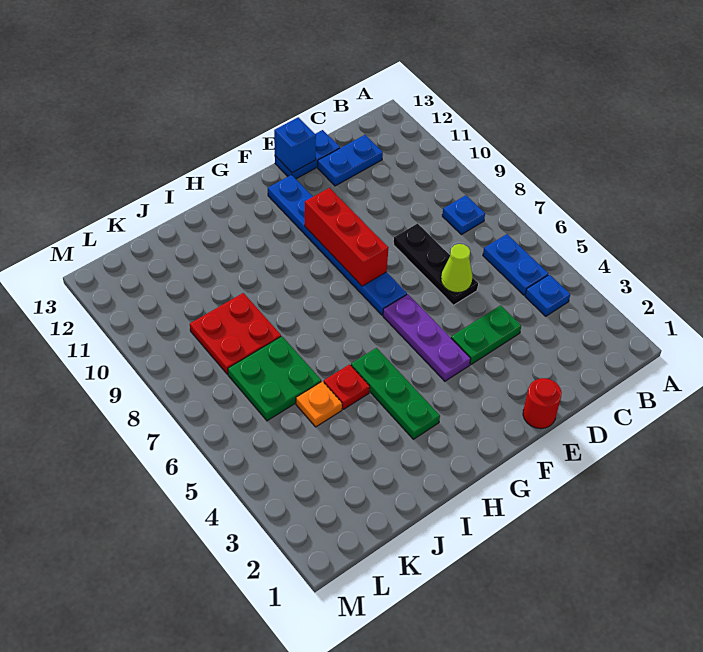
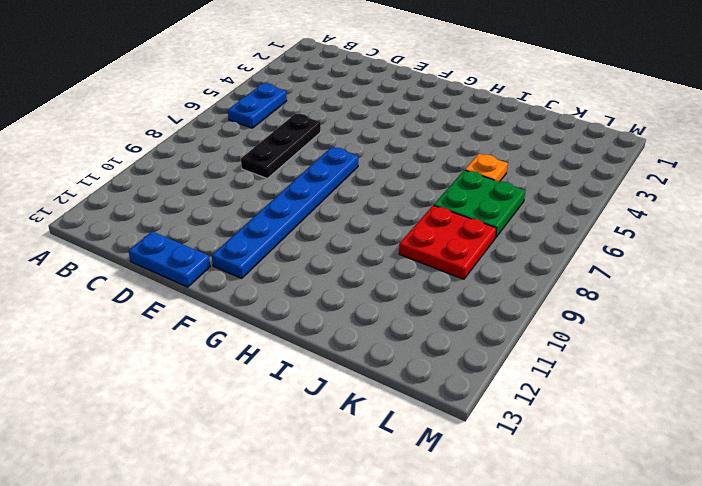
none -> blue plate B4 level 1
none -> blue plate B8 level 1
none -> blue plate C12:D12 level 1

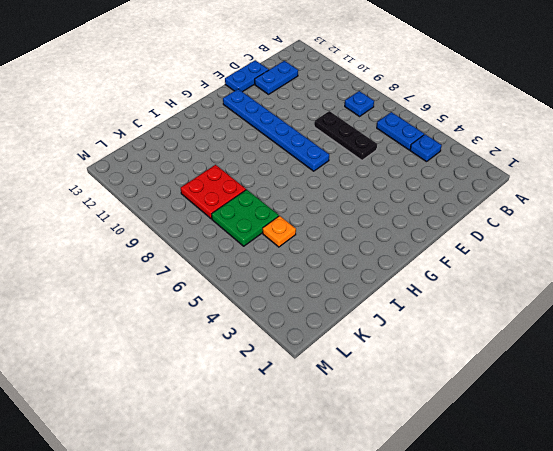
none -> green plate D4:E4 level 1
none -> red round brick E1 level 1
none -> purple plate F4:F6 level 1

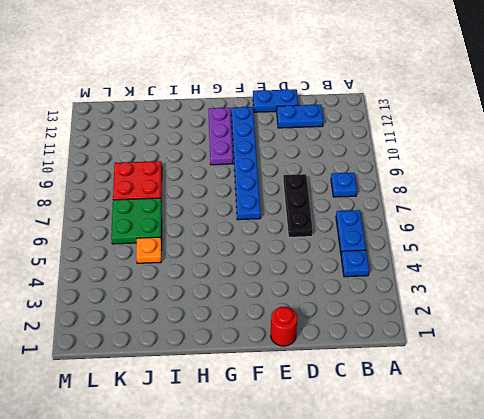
purple plate G10:G12 level 1 -> purple plate F4:F6 level 1
none -> green plate D4:E4 level 1
none -> green plate H3:H5 level 1
none -> red plate I5 level 1

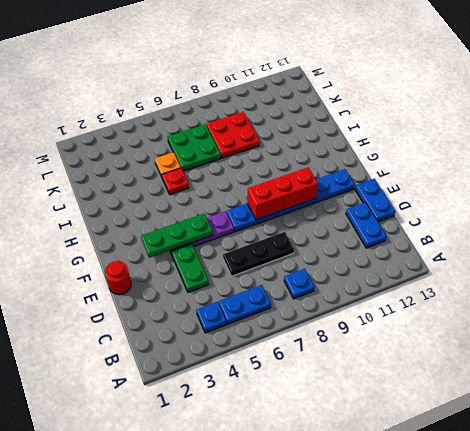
green plate F3:F5 level 2 -> green plate H3:H5 level 1
none -> lime cone D6 level 2
none -> blue brick E13 level 2

